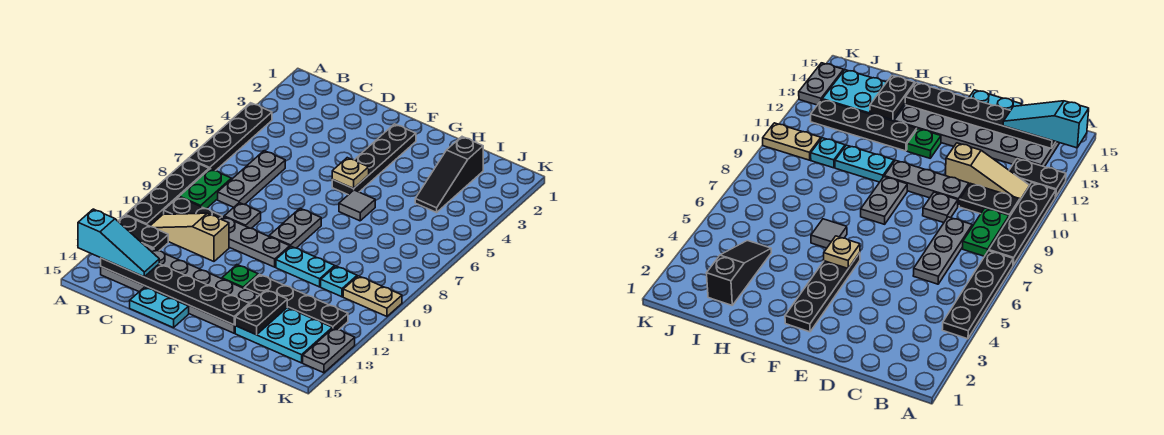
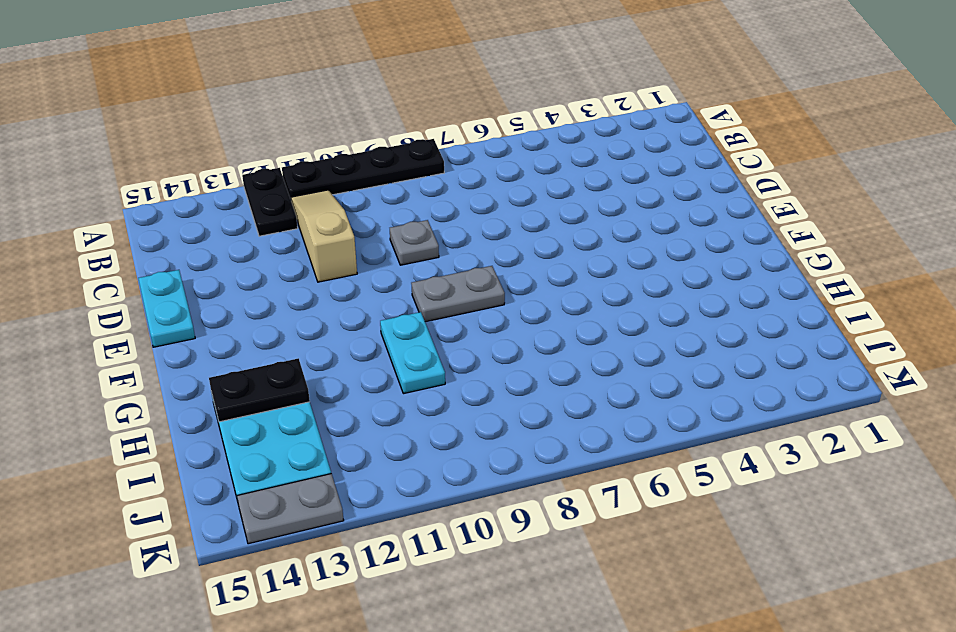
none -> black plate A4:A7 level 1
none -> green plate B8:B9 level 1
none -> black plate B10:C10 level 1

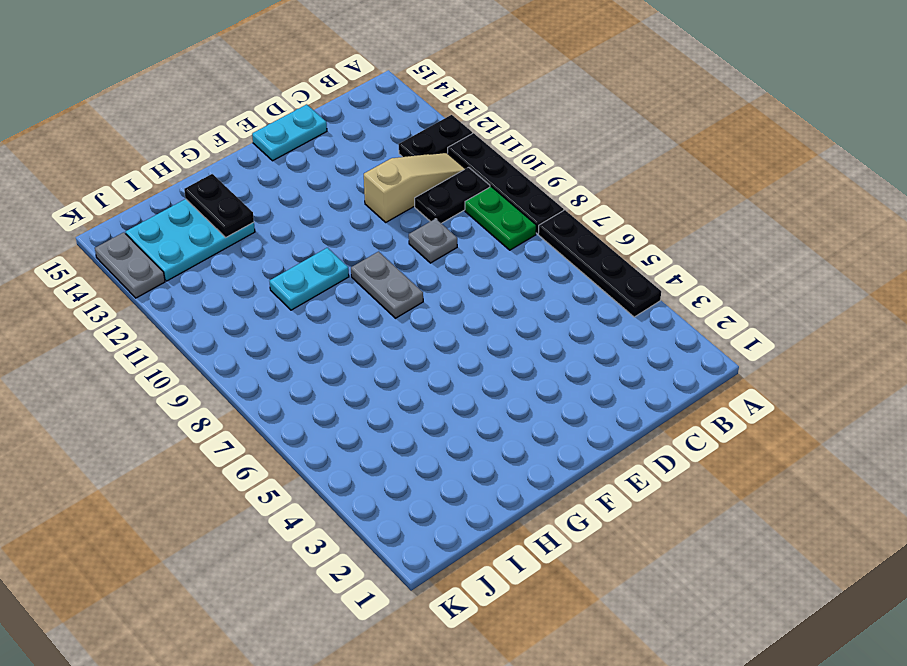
none -> grey plate B13:G14 level 1
none -> grey plate C6:C8 level 1
none -> grey plate D10:F10 level 1

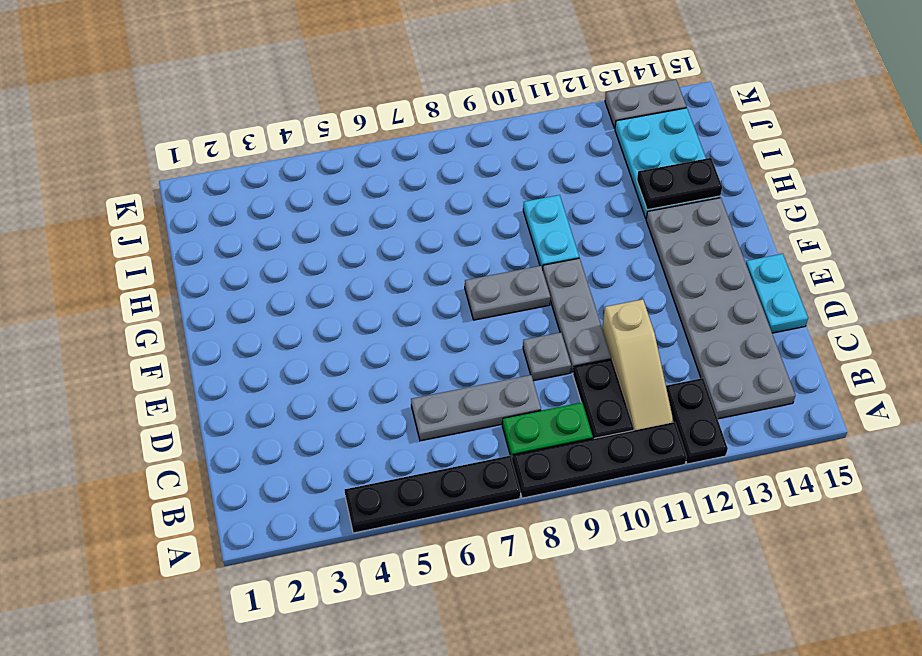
none -> black plate F2:F5 level 1
none -> green plate F12 level 1
none -> grey tile G6 level 1

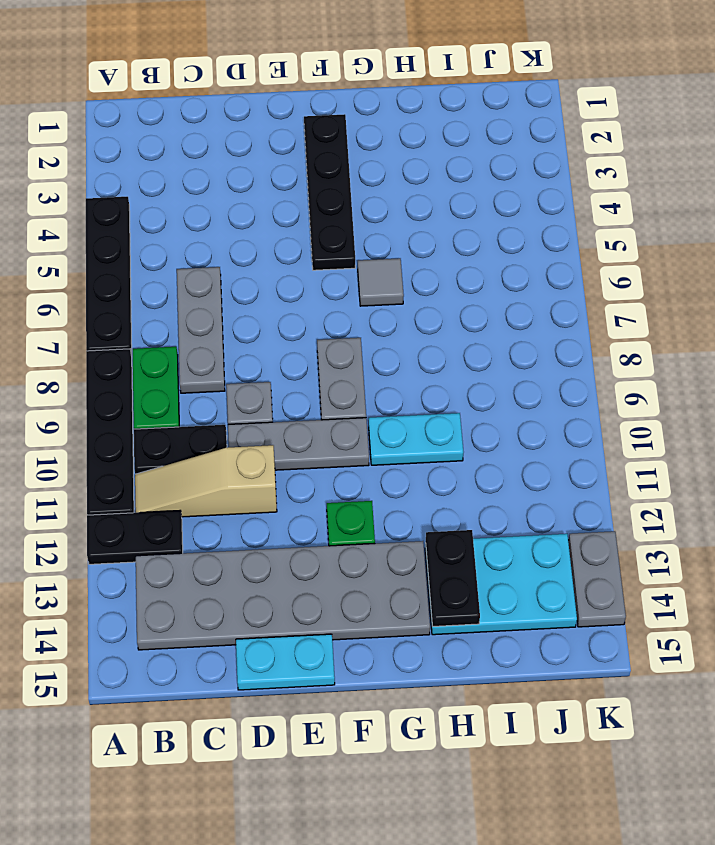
none -> black plate G12:J12 level 1
none -> black slope I2:I4 level 1 top 2
none -> cyan plate I10 level 1

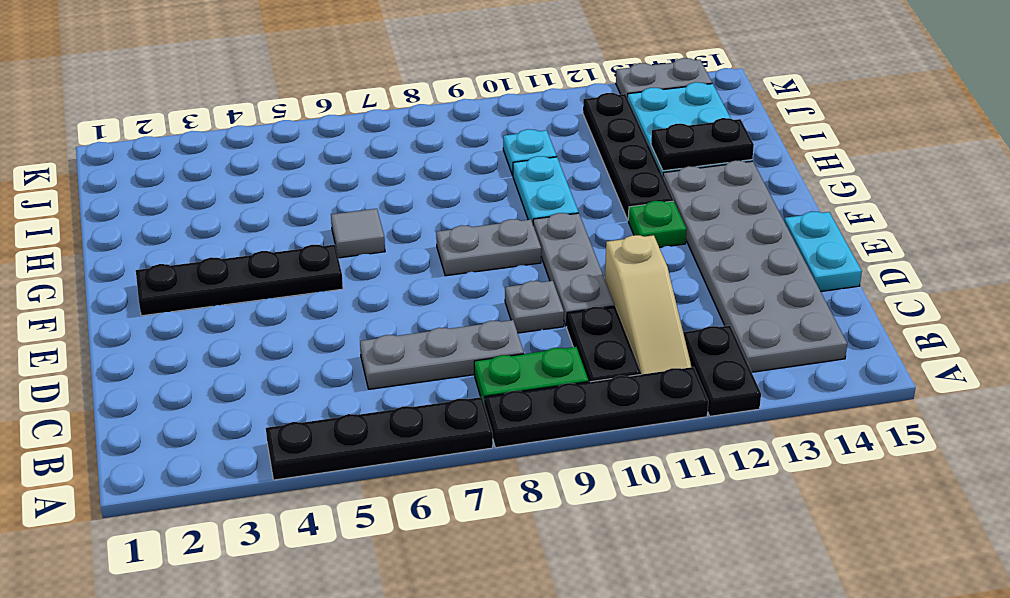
none -> black slope I2:I4 level 1 top 2
none -> tan plate J10:K10 level 1
none -> black plate B14:G14 level 2

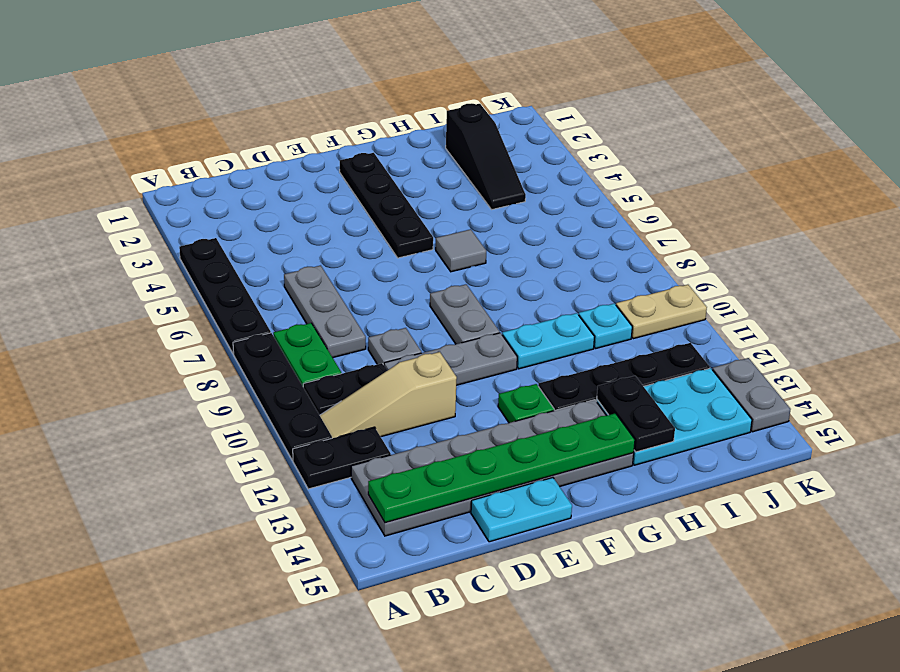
green plate B14:G14 level 2 -> black plate B14:G14 level 2
none -> tan plate F5 level 2
none -> cyan slope A14:C14 level 3 top A

